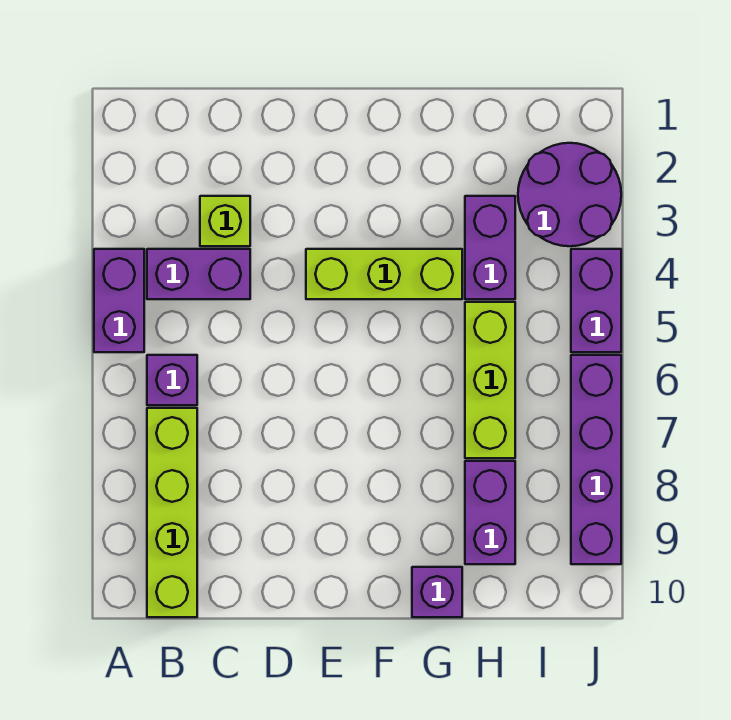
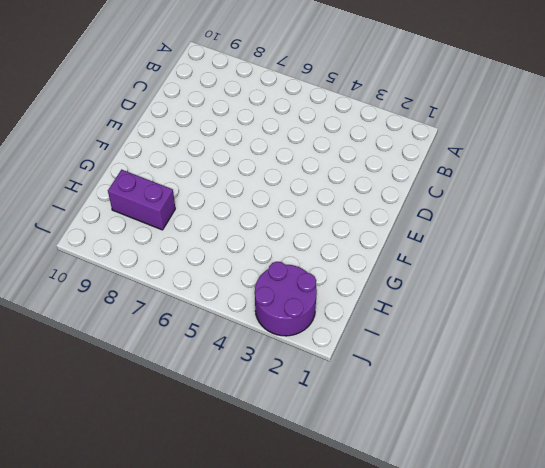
none -> purple brick A4:A5 level 1
none -> purple brick B4:C4 level 1
none -> purple brick B6 level 1

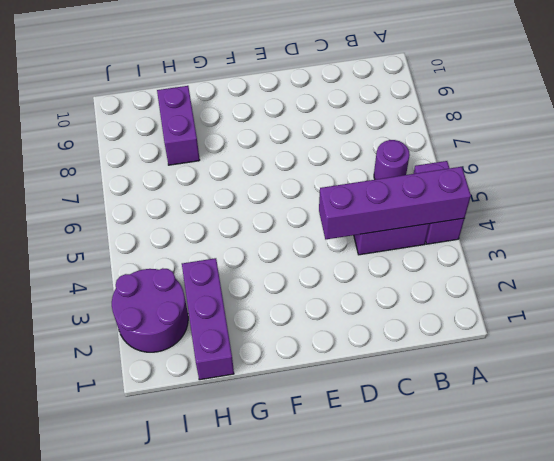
purple brick A4:D4 level 2 -> purple brick J6:J9 level 1
purple round brick B6 level 1 -> purple brick B6 level 1
purple brick H1:H3 level 1 -> purple brick H3:H4 level 1
none -> lime brick B7:B10 level 1
none -> lime brick C3 level 1
none -> lime brick E4:G4 level 1

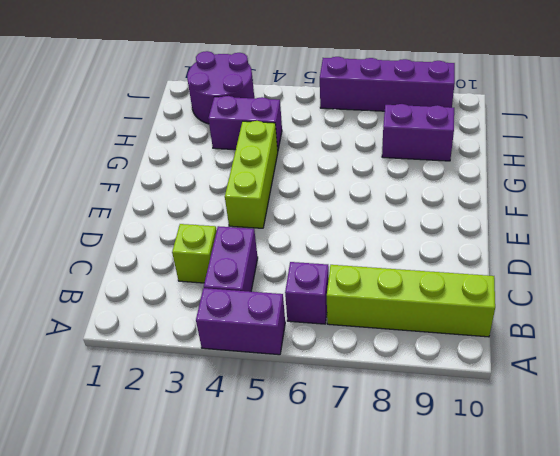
none -> purple brick G10 level 1
none -> lime brick H5:H7 level 1
none -> purple brick J4:J5 level 1

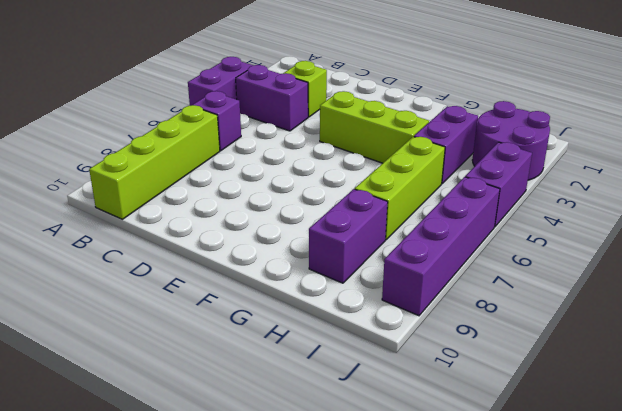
none -> purple brick G10 level 1

